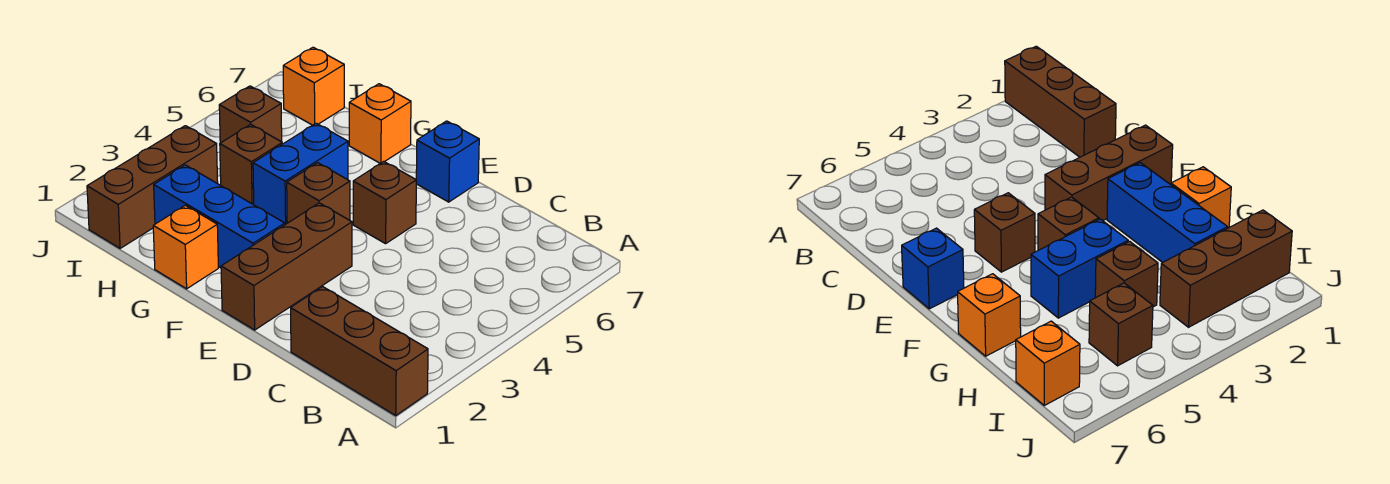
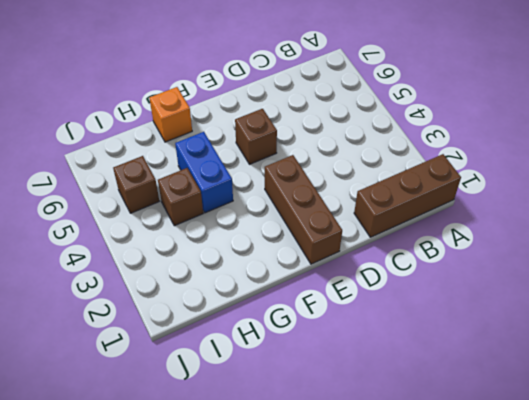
none -> blue brick E7 level 1
none -> blue brick F2:H2 level 1
none -> brown brick F4 level 1

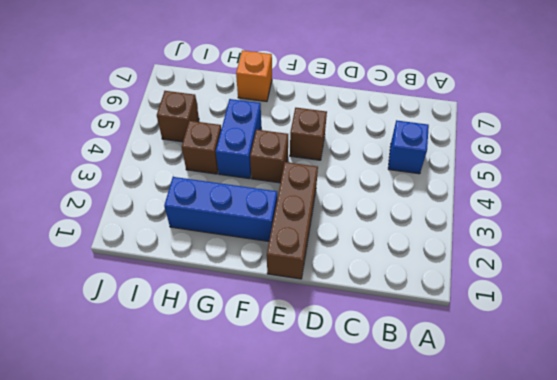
blue brick B5 level 1 -> blue brick E7 level 1
none -> brown brick A1:C1 level 1
none -> orange brick G1 level 1
none -> brown brick I1:I3 level 1

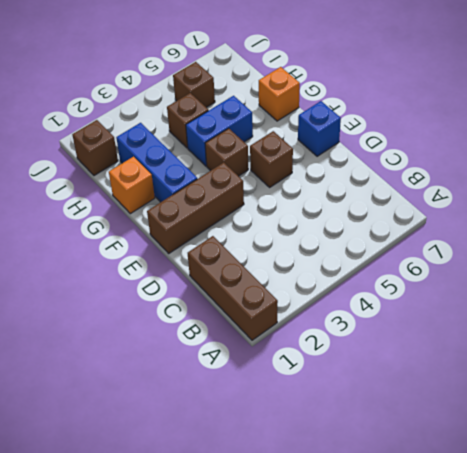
brown brick I1 level 1 -> brown brick I1:I3 level 1
none -> orange brick I7 level 1

